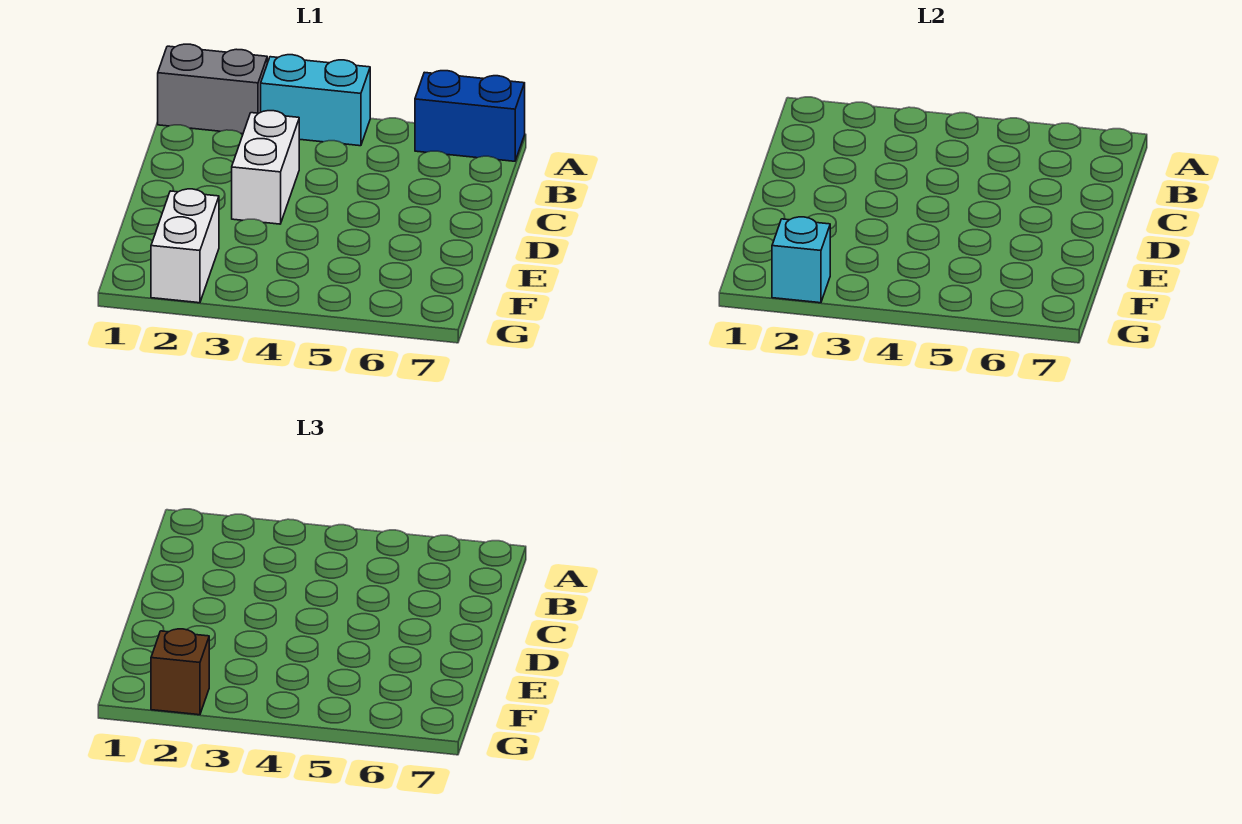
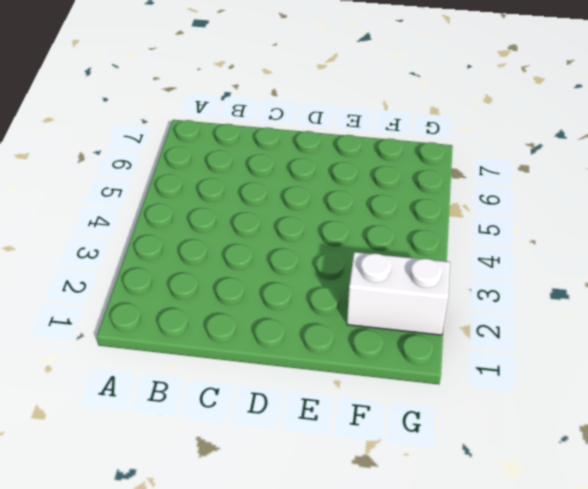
none -> grey brick A1:A2 level 1
none -> cyan brick A3:A4 level 1

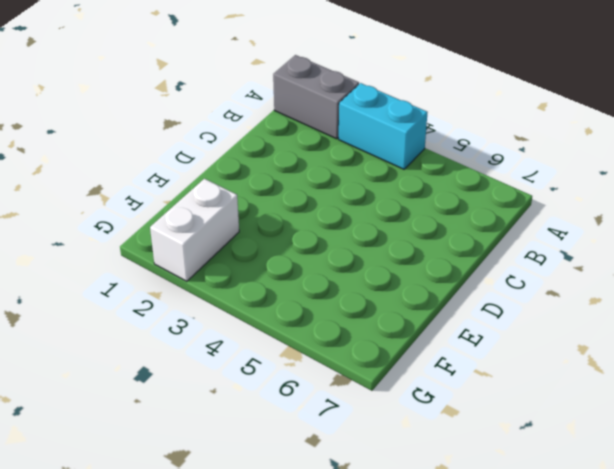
none -> blue brick A6:A7 level 1
none -> white brick C3:D3 level 1

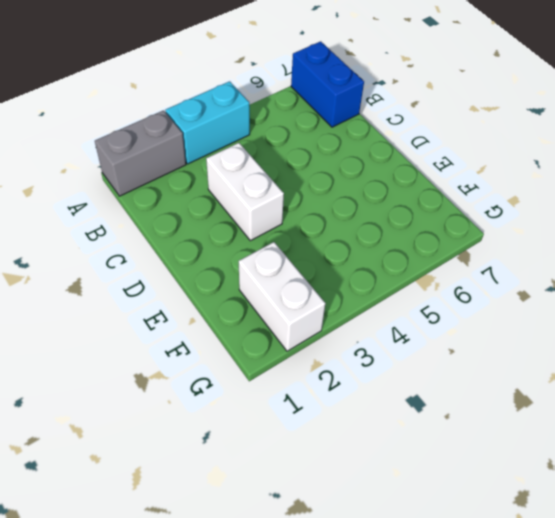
blue brick A7:B7 level 1 -> blue brick A6:A7 level 1
none -> cyan brick G2 level 2
none -> brown brick G2 level 3

